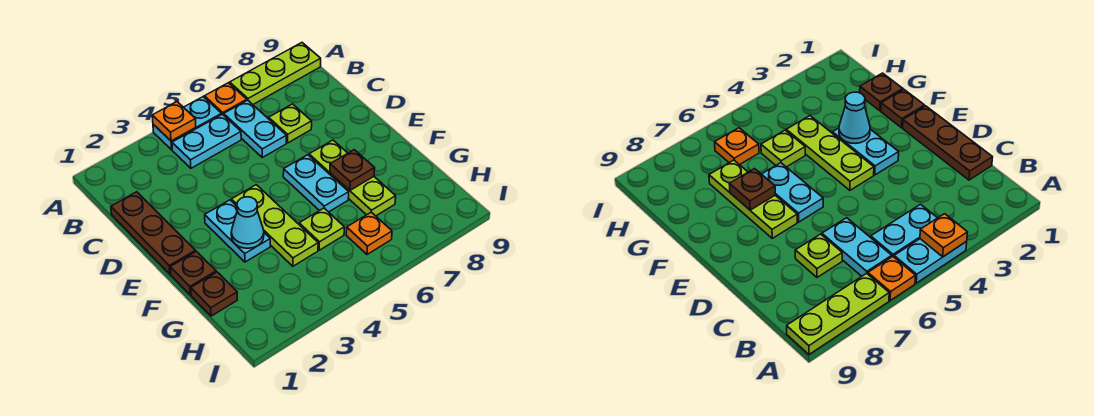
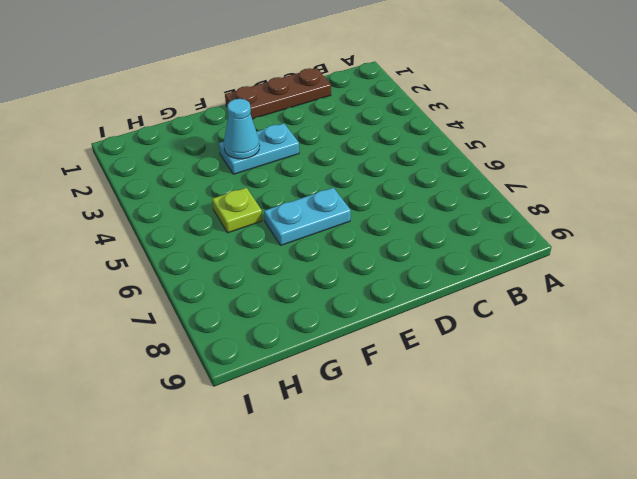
none -> cyan plate A4:A5 level 1
none -> orange plate A6 level 1
none -> lime plate A7:A9 level 1

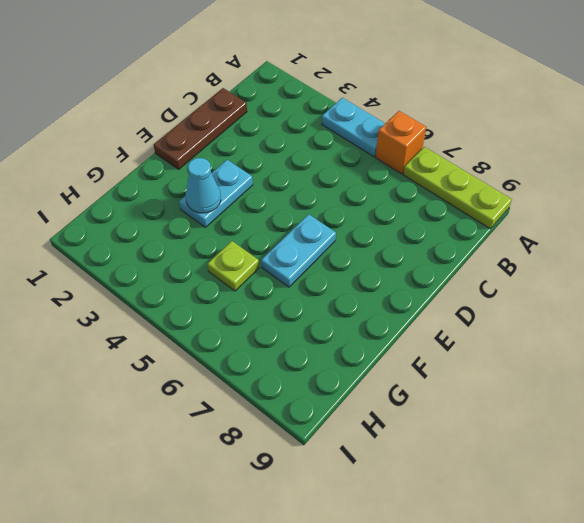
orange brick A6 level 1 -> orange plate A6 level 1
none -> cyan plate B4:B5 level 1
none -> cyan plate B6:C6 level 1
none -> lime plate C7 level 1

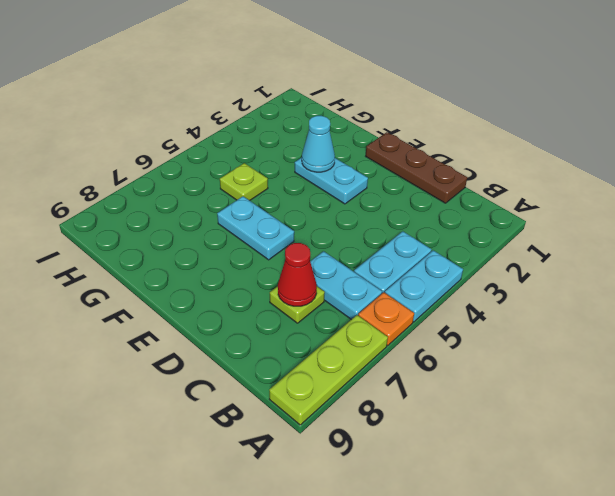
red cone C7 level 2 -> none
none -> lime plate E4:G4 level 1
none -> lime plate E7:G7 level 1
none -> brown plate F1 level 1

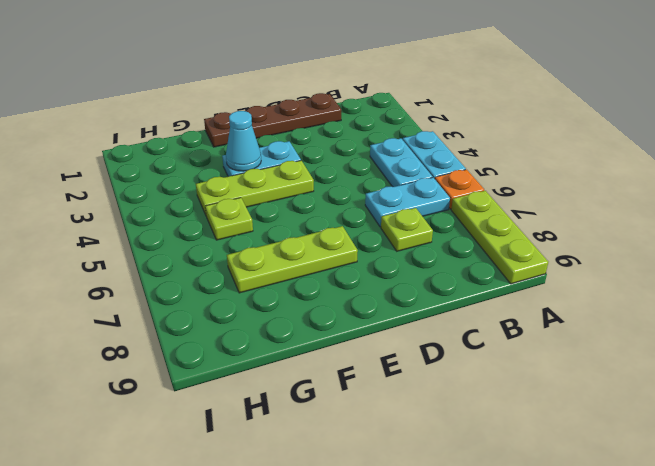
none -> cyan plate E6:F6 level 1
none -> brown plate G1 level 1
none -> orange plate H6 level 1

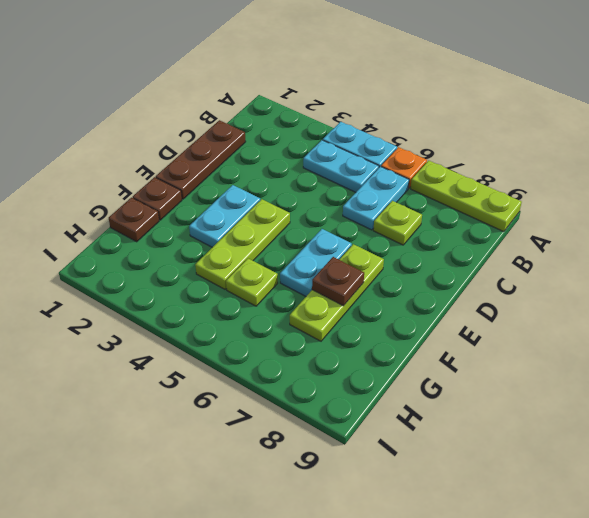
none -> orange plate H6 level 1
none -> orange plate A4 level 2
none -> cyan cone F3 level 2

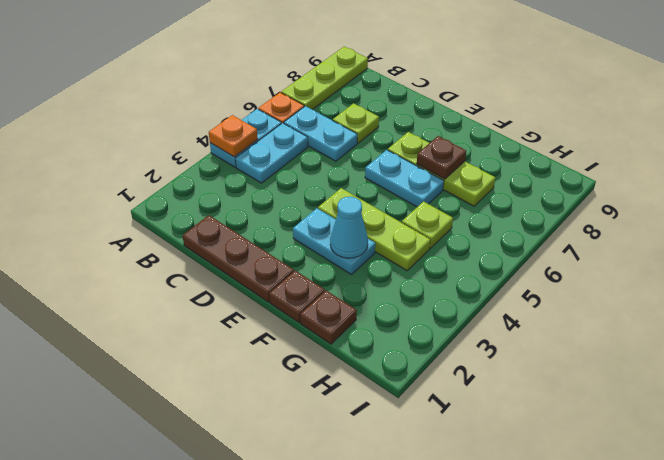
none -> orange plate H6 level 1

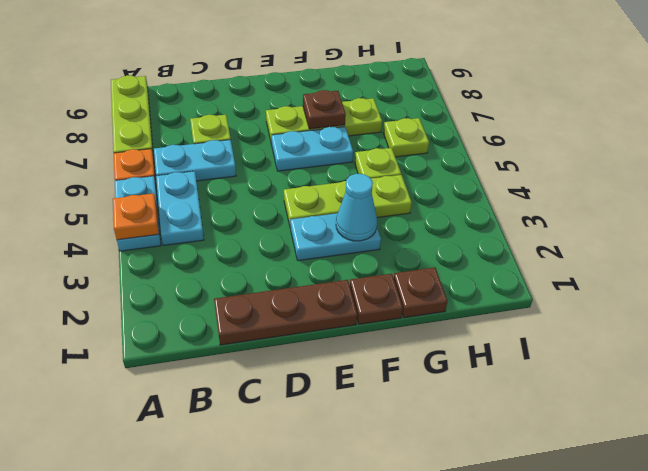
lime plate H6 level 1 -> orange plate H6 level 1

